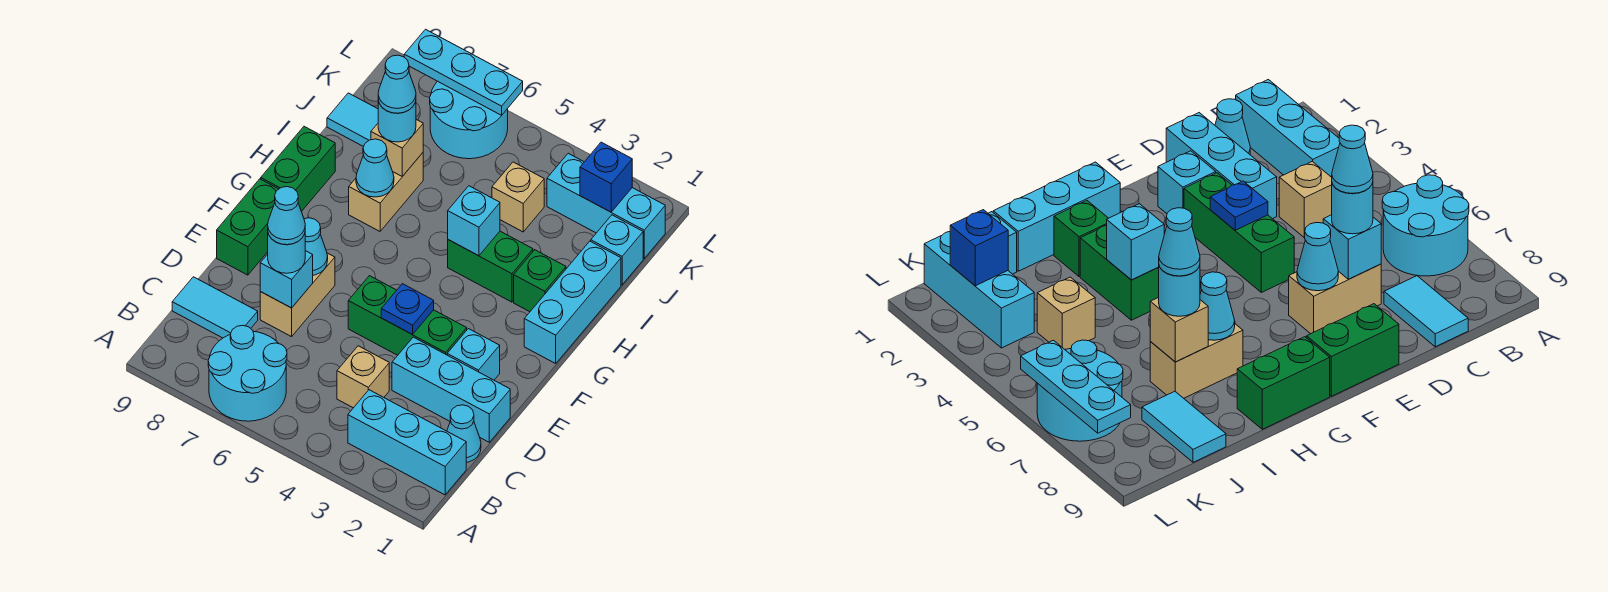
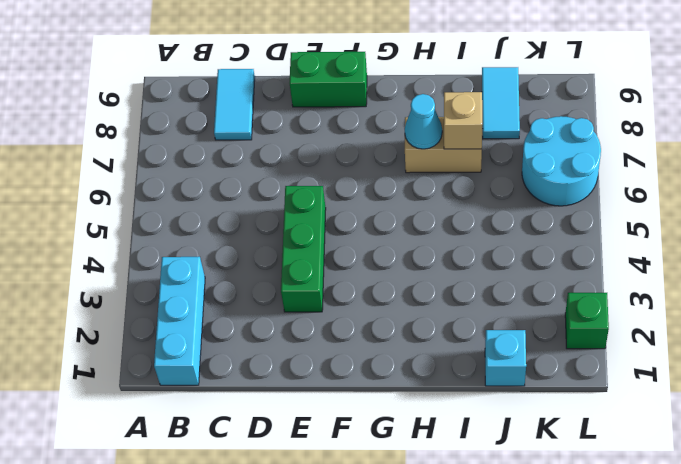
green brick L2 level 1 -> green brick H2 level 1
none -> cyan round brick A6:B7 level 1
none -> cyan cone C1 level 1
none -> tan brick C4 level 1
none -> cyan brick D1:D3 level 1

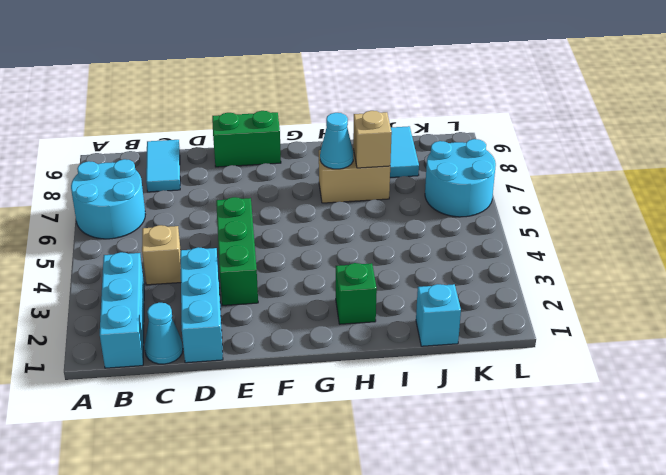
none -> tan brick D7:E7 level 1
none -> cyan brick E2 level 1
none -> cyan brick G1:I1 level 1
none -> green brick G9:H9 level 1

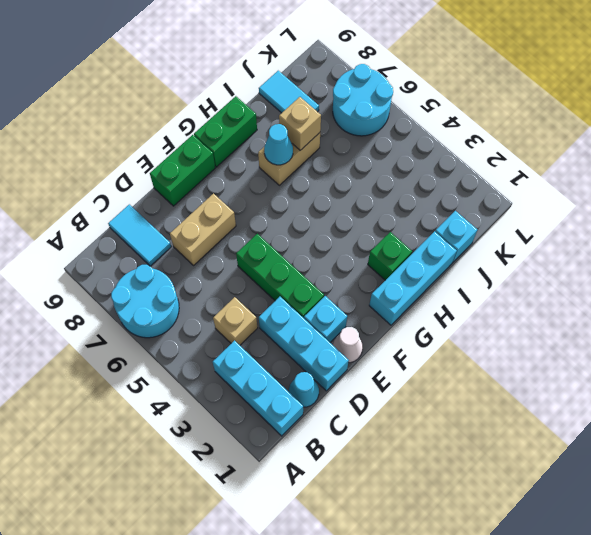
white cone E1 level 1 -> none
none -> green brick H3:H4 level 1
none -> tan brick J4 level 1
none -> cyan brick K1:K3 level 1
none -> cyan brick D7 level 2

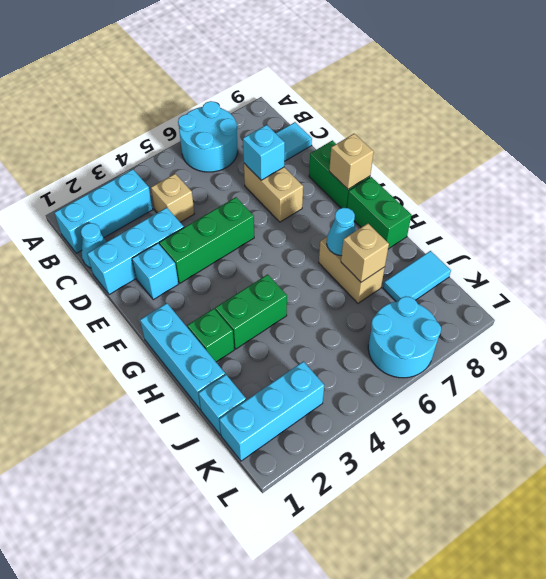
tan brick F9 level 2 -> tan brick J4 level 1
none -> blue plate E4 level 2
none -> cyan cone E7 level 2
none -> cyan brick H4 level 2
none -> blue brick K2 level 2

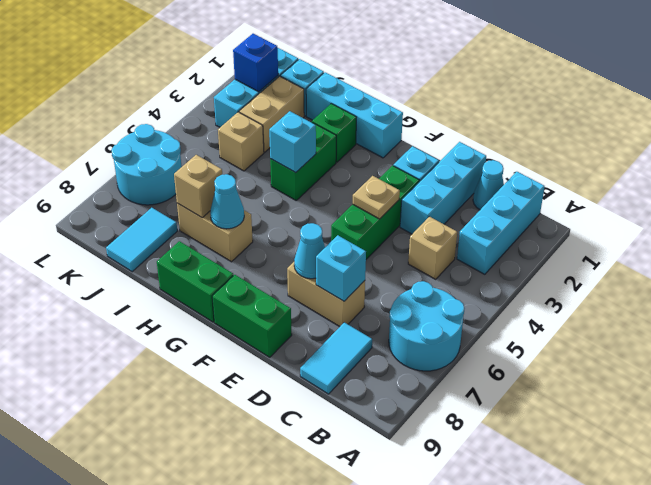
tan plate E4 level 2 -> blue plate E4 level 2
tan brick J2:J3 level 1 -> none
none -> cyan plate L6:L8 level 2
none -> cyan round brick D7 level 3
none -> cyan round brick I7 level 3
none -> cyan cone D7 level 4

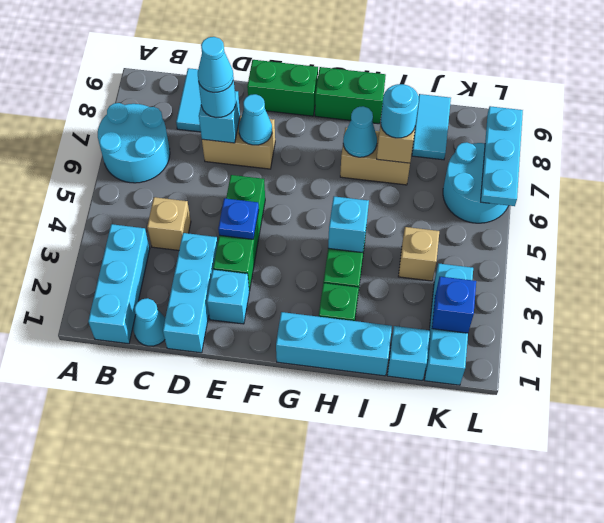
none -> cyan cone I7 level 4

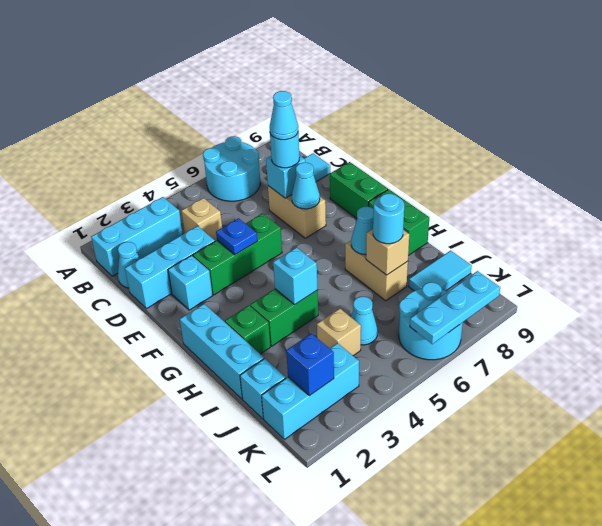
cyan cone J5 level 1 -> cyan cone I7 level 4

